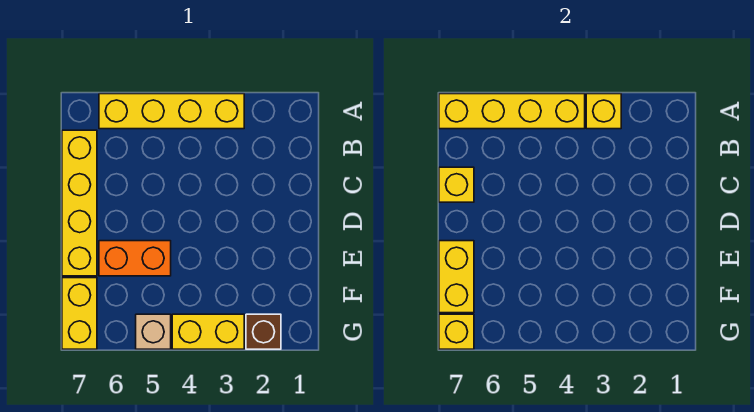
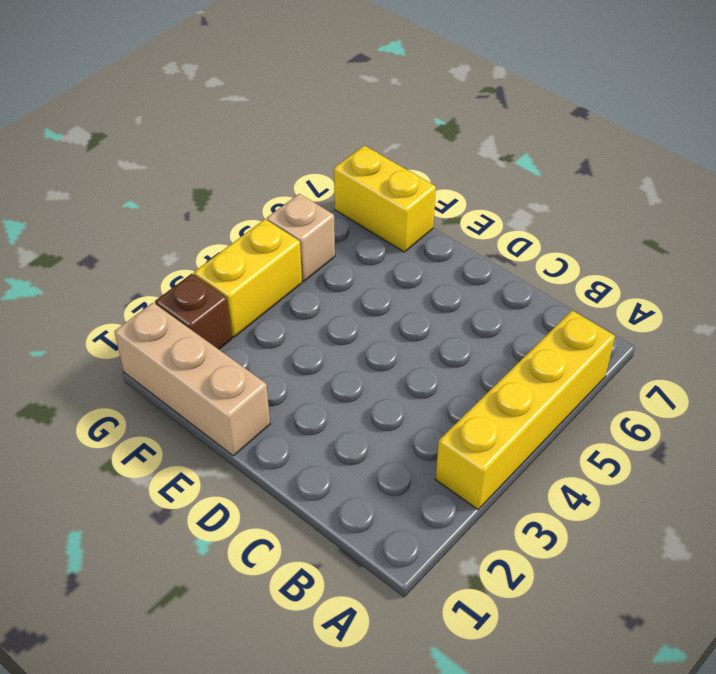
tan brick E1:G1 level 1 -> none
none -> yellow brick B7:E7 level 1
none -> orange brick E5:E6 level 1
none -> yellow brick A3 level 2

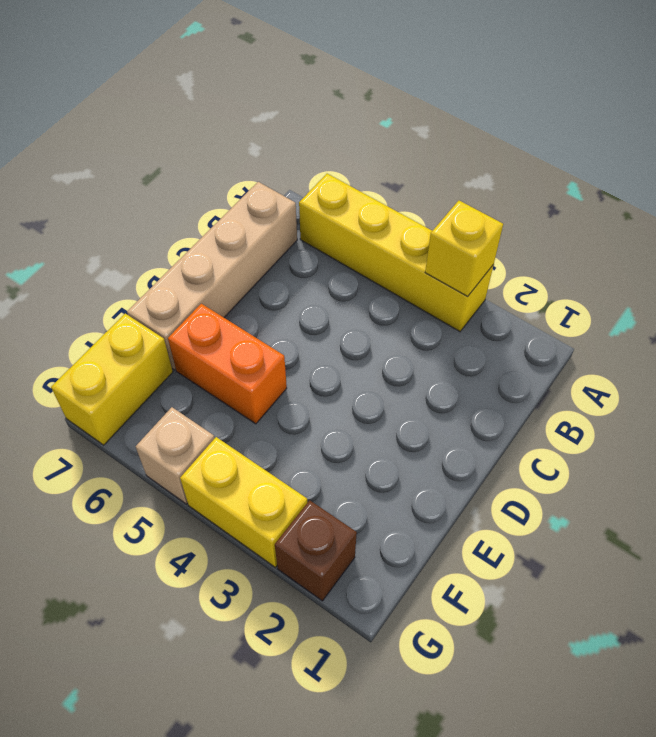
tan brick B7:E7 level 1 -> yellow brick B7:E7 level 1
none -> yellow brick A4:A7 level 2
none -> yellow brick C7 level 2
none -> yellow brick E7:F7 level 2

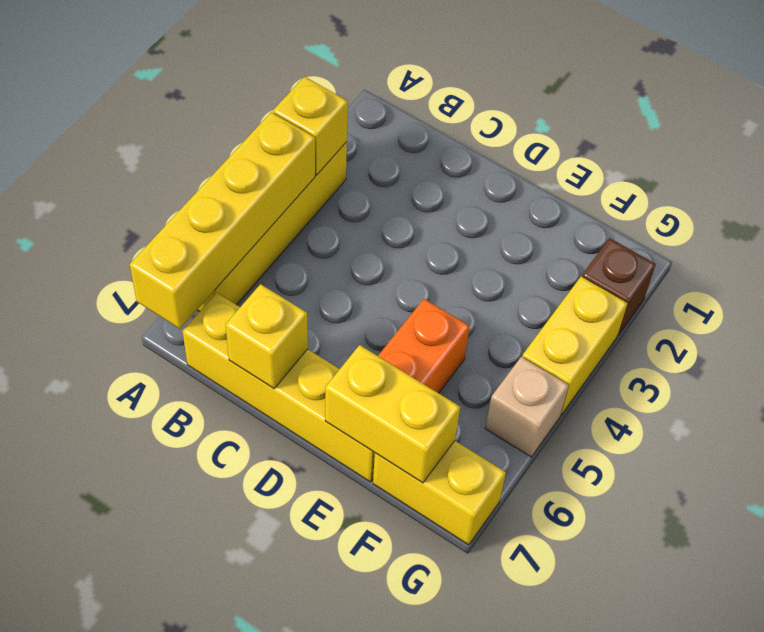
none -> yellow brick G7 level 2

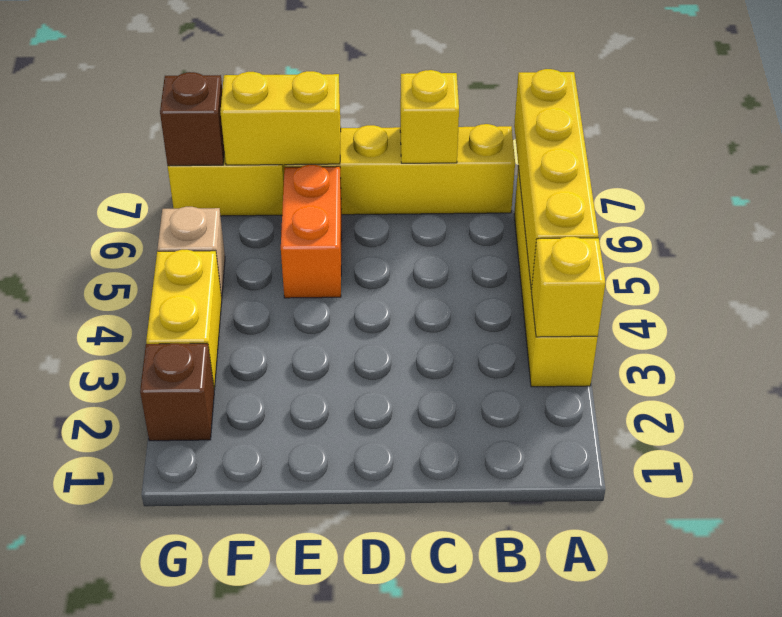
brown brick G7 level 2 -> yellow brick G7 level 2

